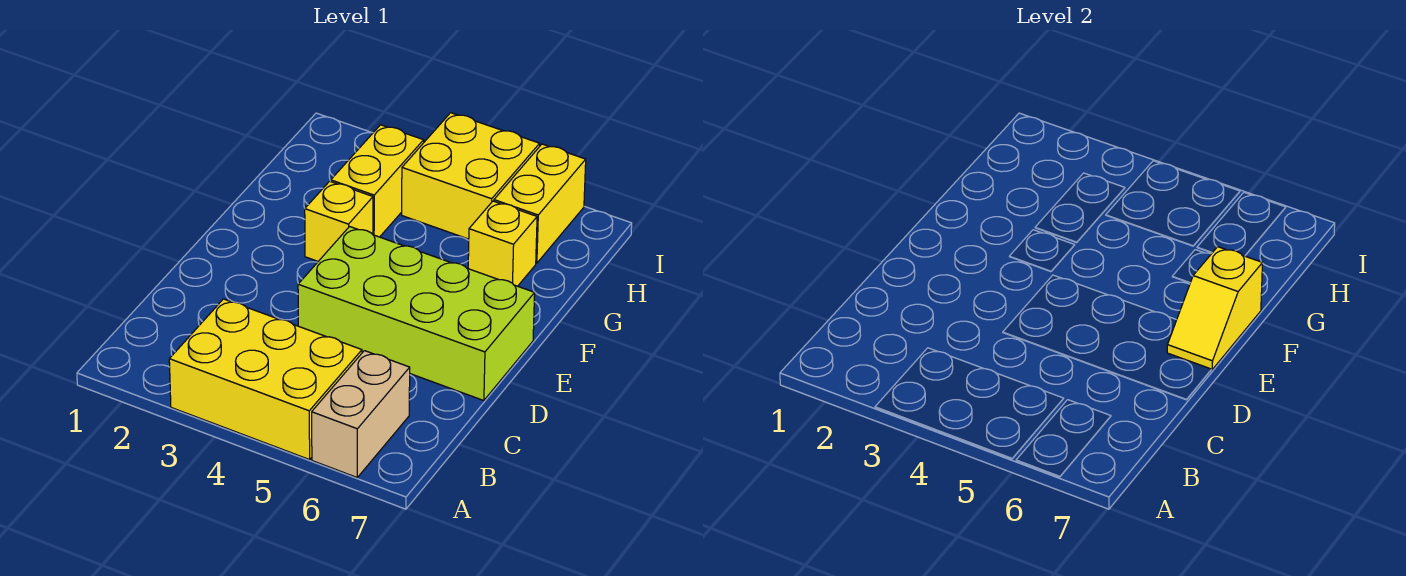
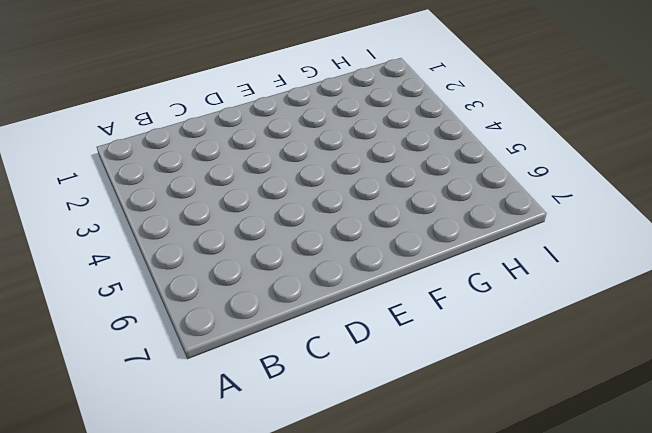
none -> yellow brick A3:B5 level 1
none -> tan brick A6:B6 level 1

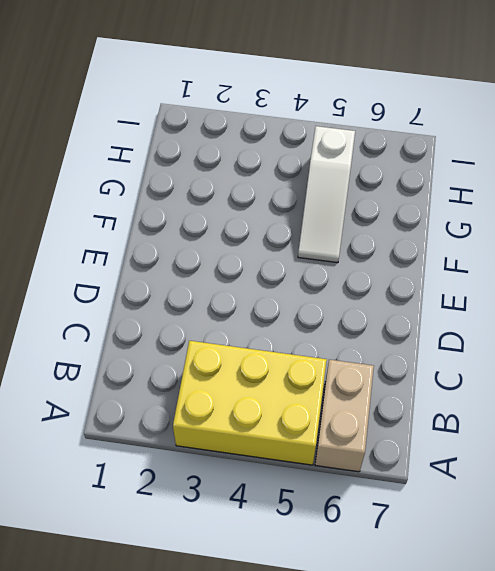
white slope F5:H5 level 1 top H -> yellow brick H4:I5 level 1
none -> lime brick D4:E7 level 1
none -> yellow brick F3 level 1

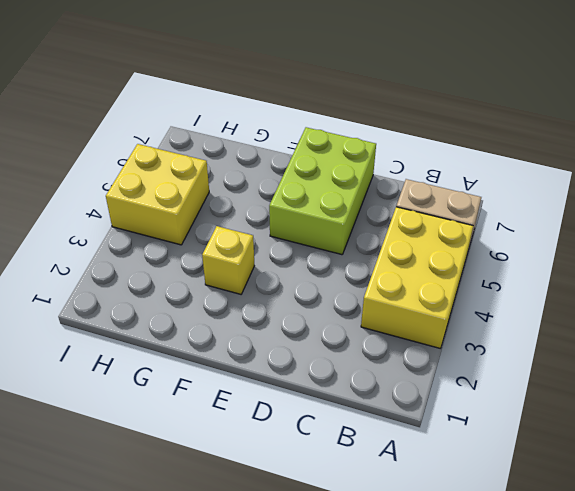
lime brick D5:E7 level 1 -> lime brick D4:E7 level 1
none -> yellow brick G3:H3 level 1
none -> yellow brick G6 level 1

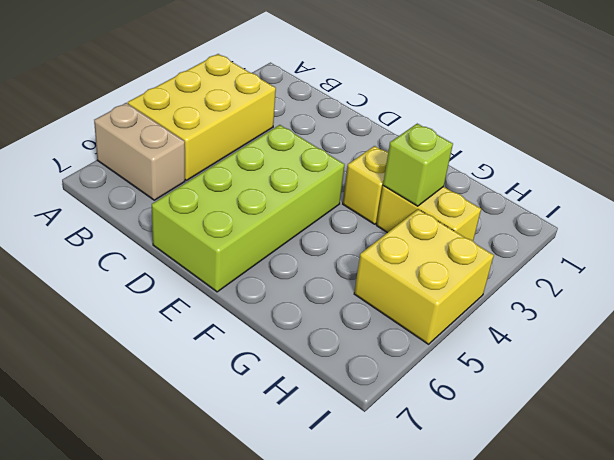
lime brick G3 level 2 -> none
none -> yellow brick G6 level 1
none -> yellow brick H6:I6 level 1

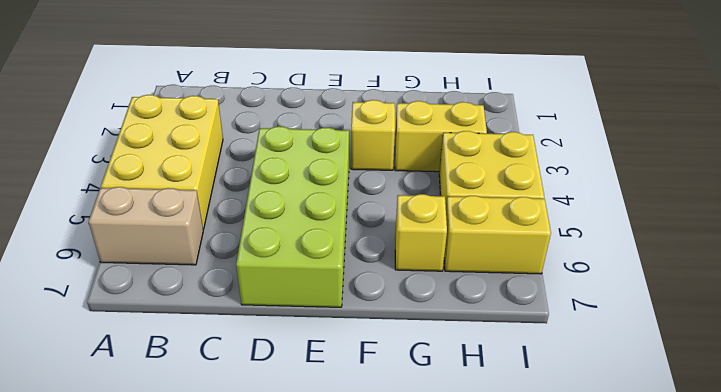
none -> yellow slope E7:F7 level 2 top F

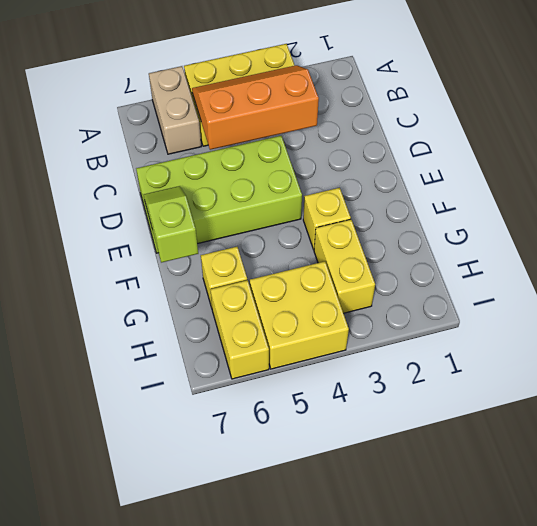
orange slope B3:C5 level 2 top C -> none
lime slope E7:F7 level 2 top F -> yellow slope E7:F7 level 2 top F

